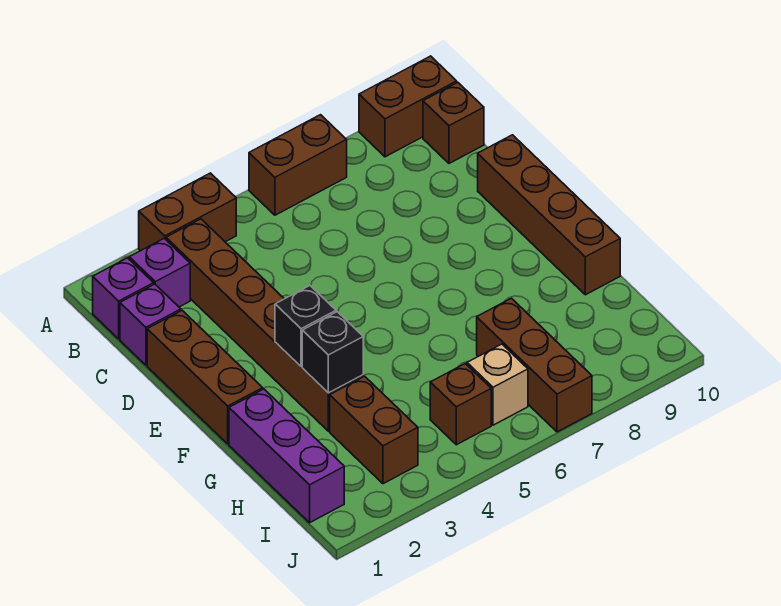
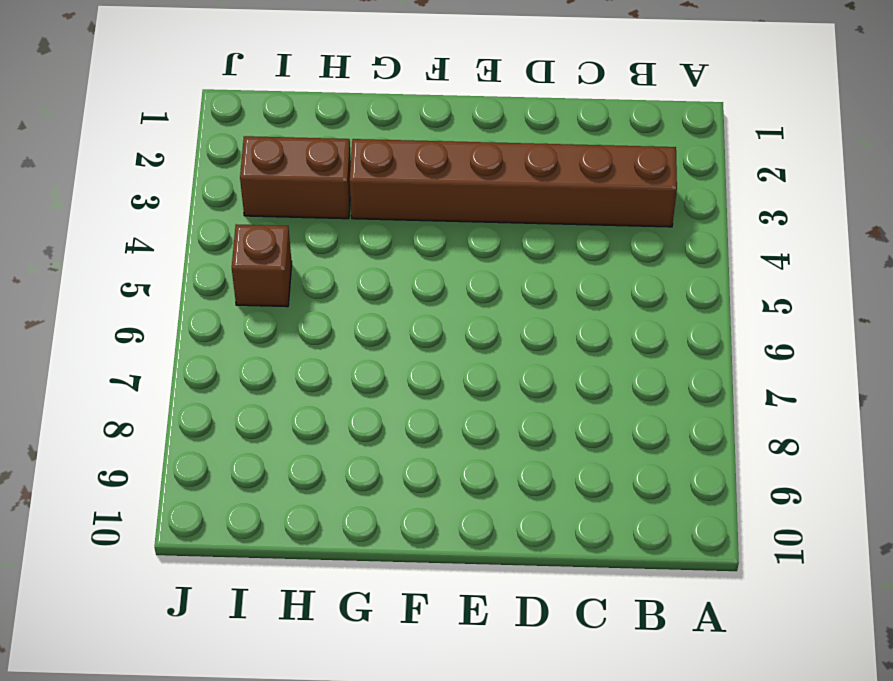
none -> brown brick A3:A4 level 1
none -> brown brick A6:A7 level 1
none -> brown brick A9:A10 level 1

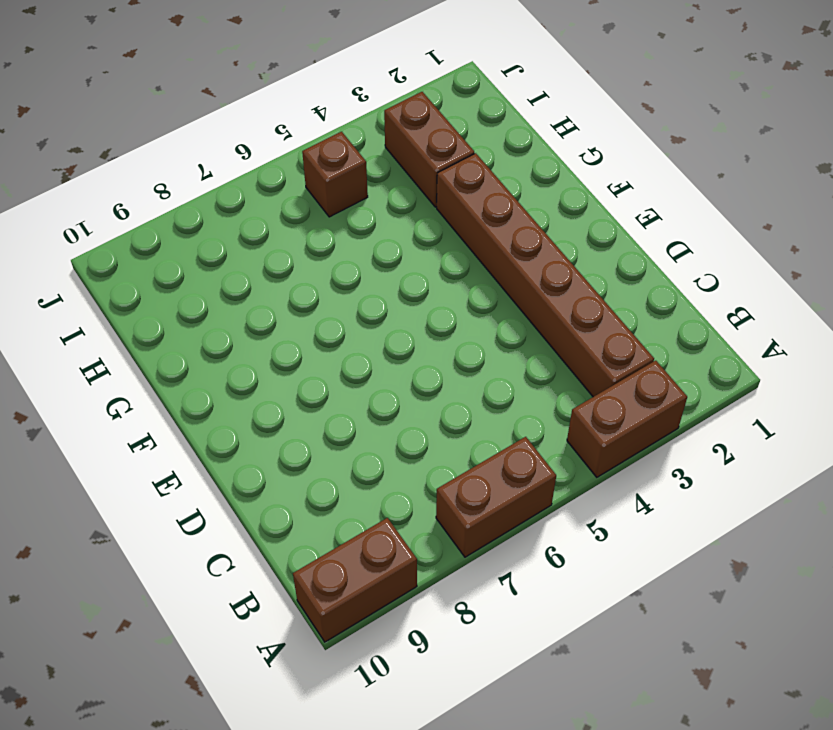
none -> purple brick B1 level 1
none -> purple brick B2 level 1
none -> brown brick B10 level 1

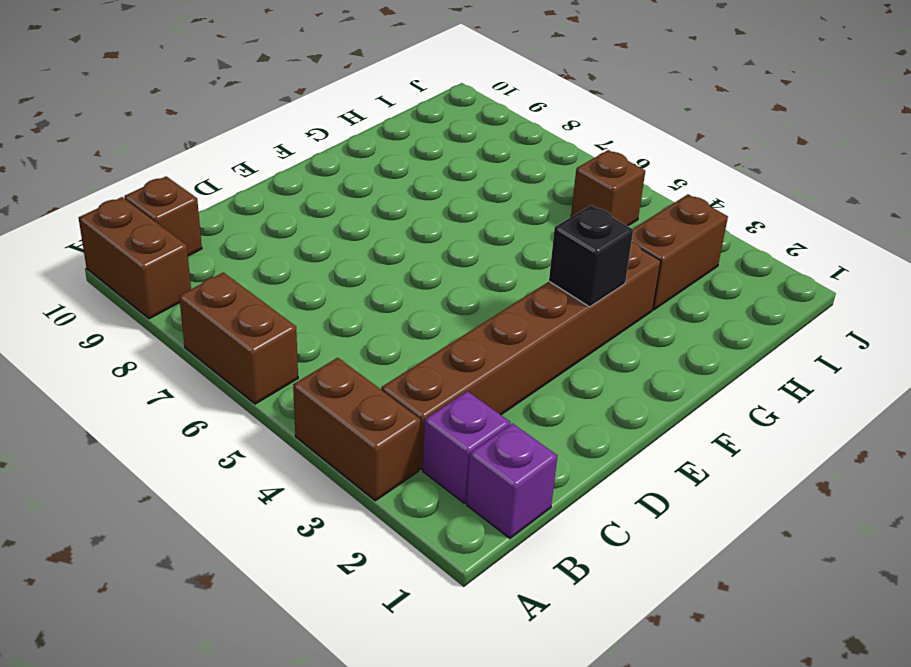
none -> purple brick C1 level 1
none -> brown brick D1:F1 level 1
none -> brown brick D10:G10 level 1

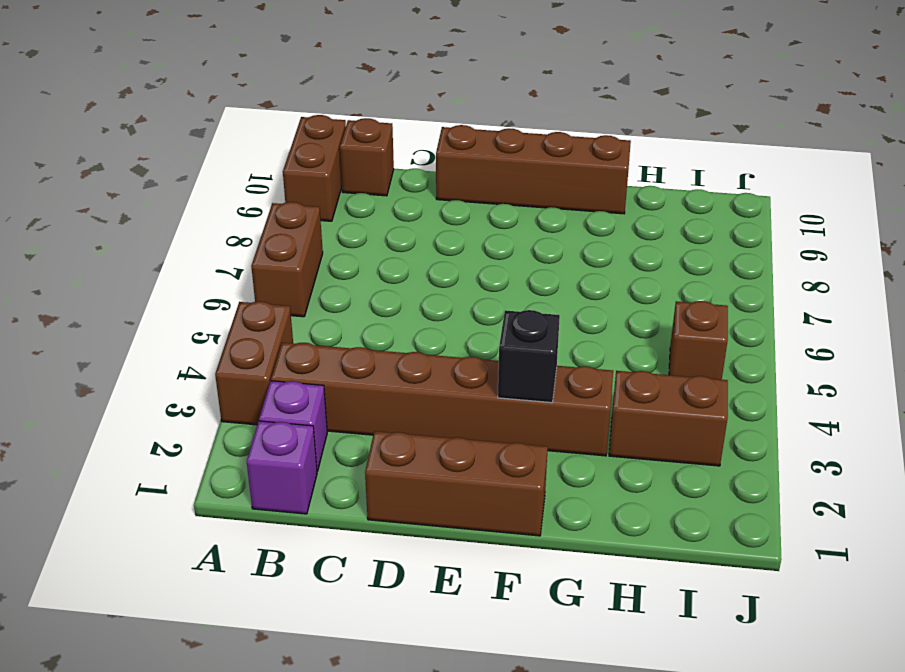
none -> purple brick C1 level 1
none -> purple brick G1:I1 level 1
none -> brown brick H7:J7 level 1

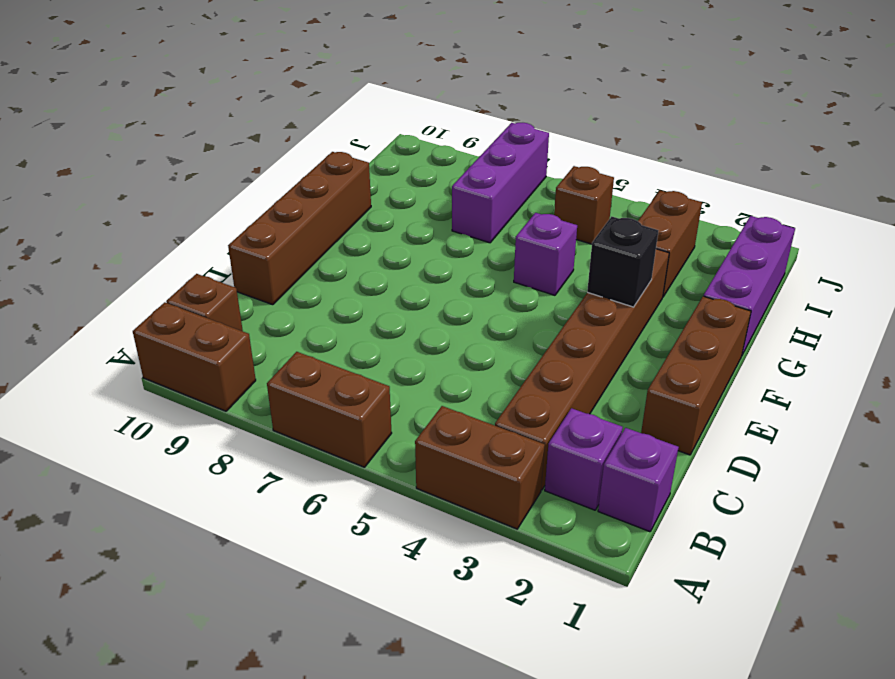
purple brick G5 level 1 -> purple brick C1 level 1
purple brick H7:J7 level 1 -> brown brick H7:J7 level 1
none -> tan brick I6 level 1
none -> black brick G3 level 2

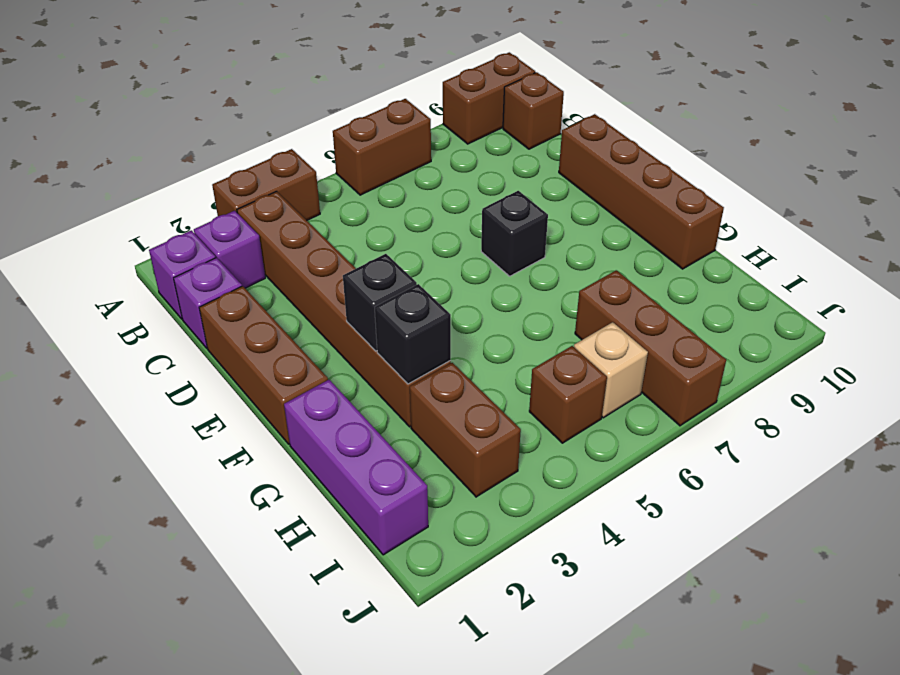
black brick E7 level 1 -> none

